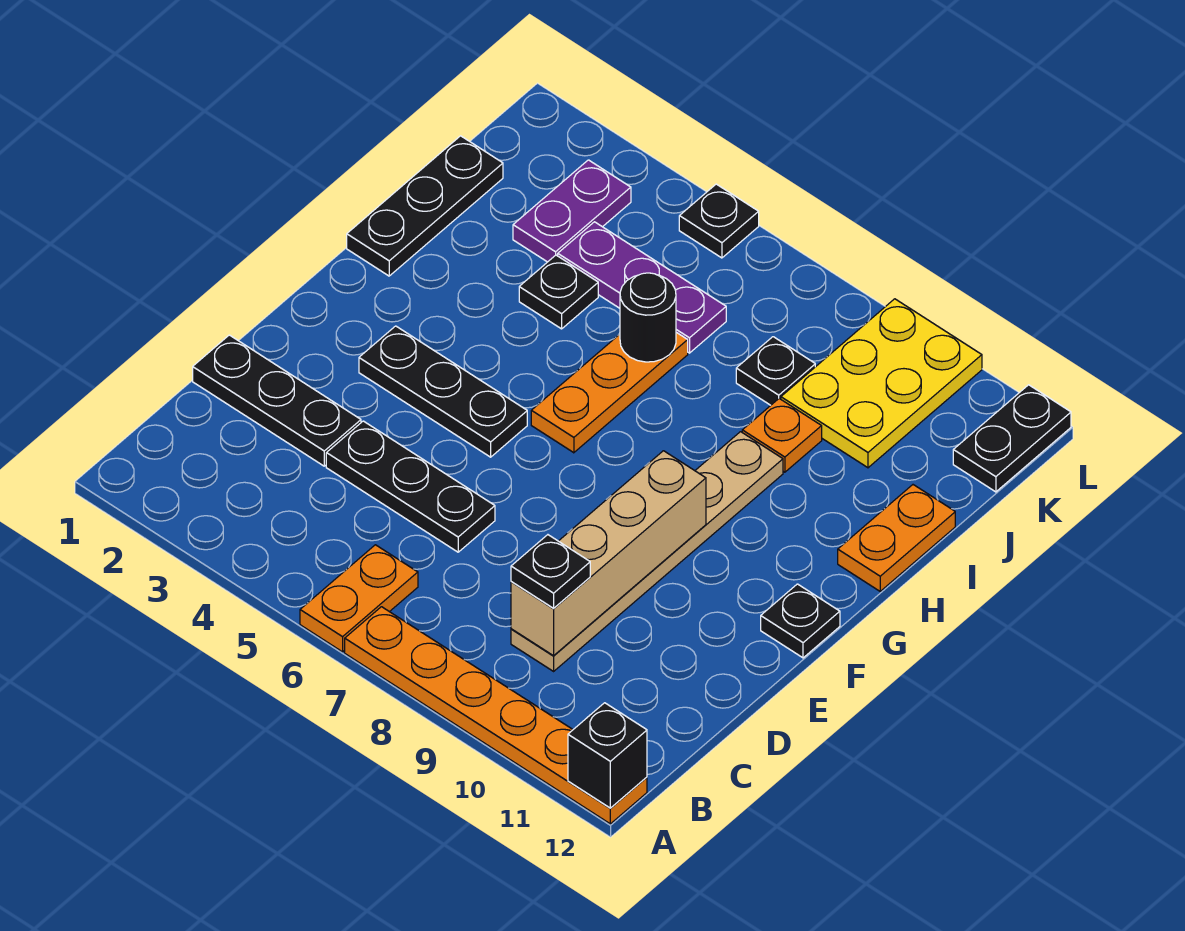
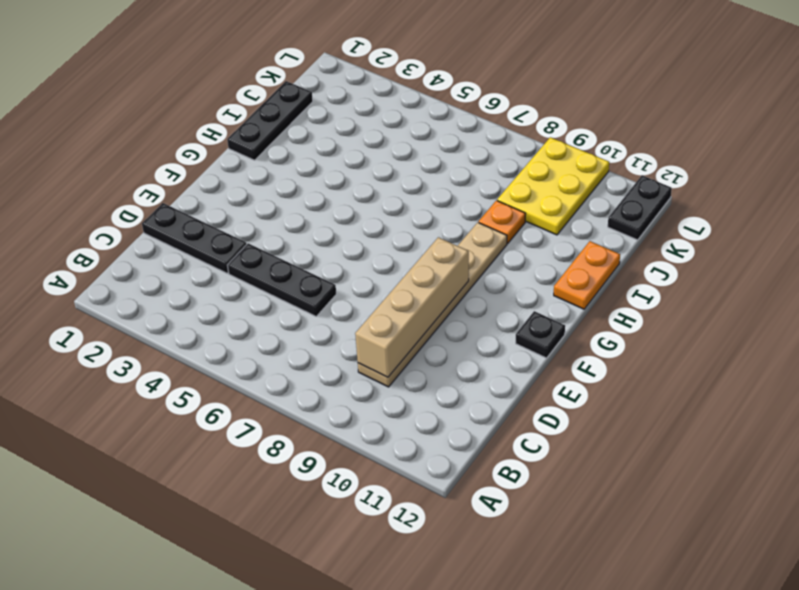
none -> orange plate A6:B6 level 1
none -> orange plate A7:A12 level 1
none -> black plate F3:F5 level 1

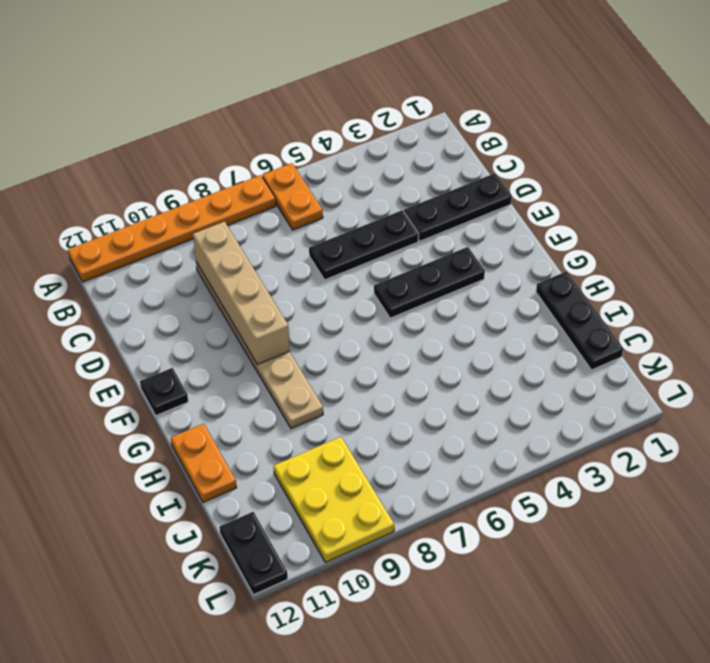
none -> orange plate G6:I6 level 1
none -> black plate I4 level 1
none -> orange plate I9 level 1

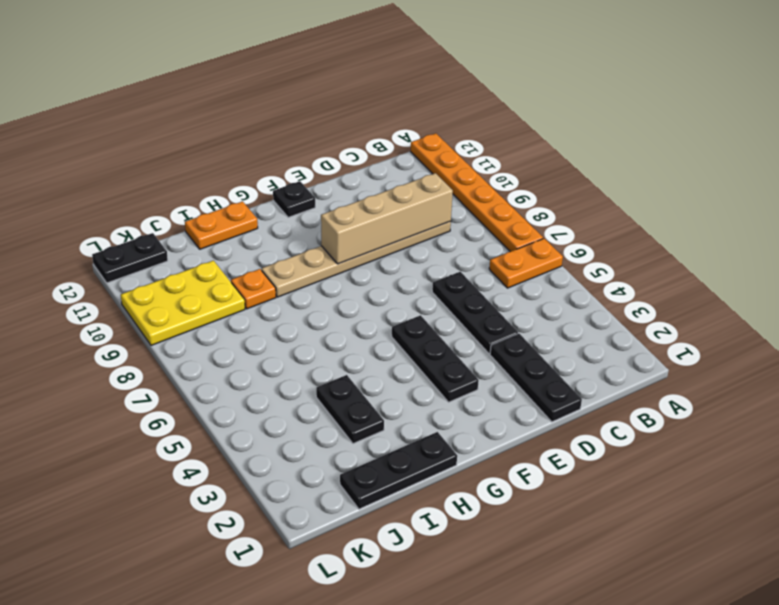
black plate I3:I4 level 1 -> black plate I4 level 1
none -> orange plate G6:I6 level 1
none -> purple plate J3:K3 level 1
none -> purple plate J4:J6 level 1

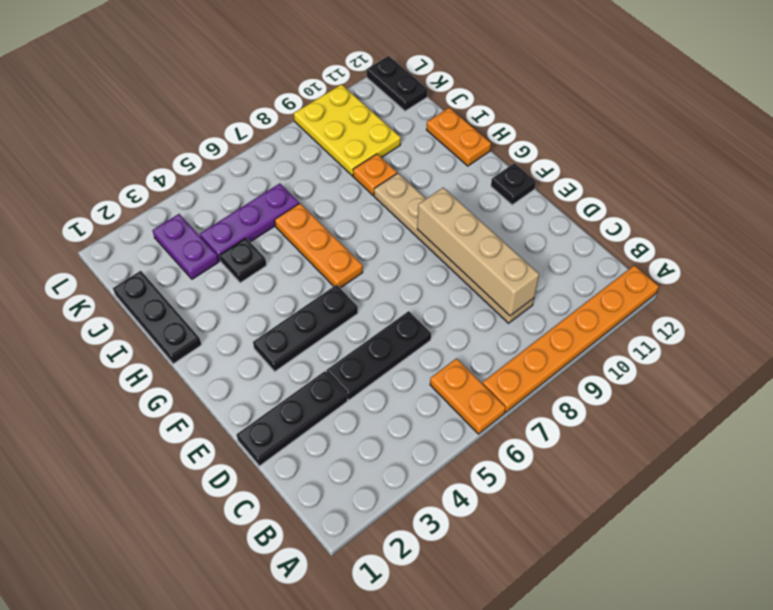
none -> black plate J8 level 1
none -> black plate L5 level 1
none -> black brick A12 level 2

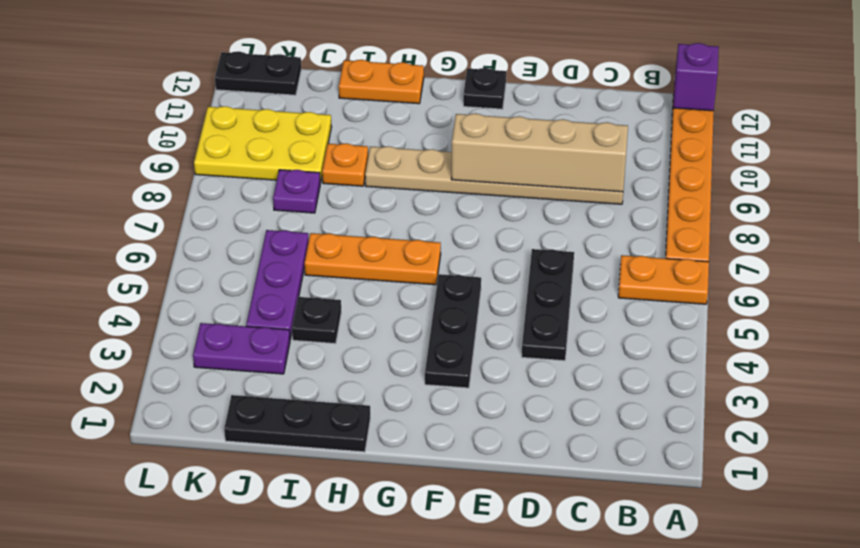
purple brick A12 level 2 -> black brick A12 level 2
purple plate J8 level 1 -> black plate J8 level 1
none -> black plate D1:D3 level 1
none -> black plate L5 level 1
none -> black round brick I6 level 2

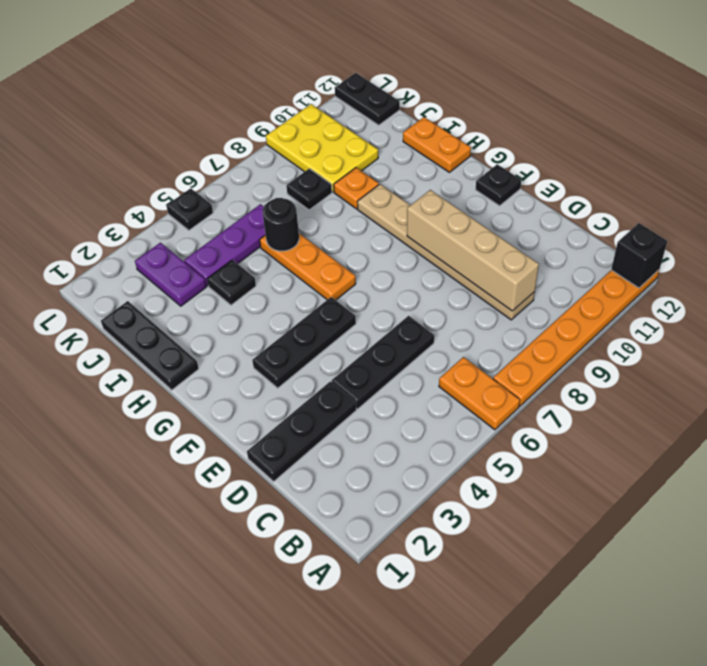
none -> black plate C9 level 3

